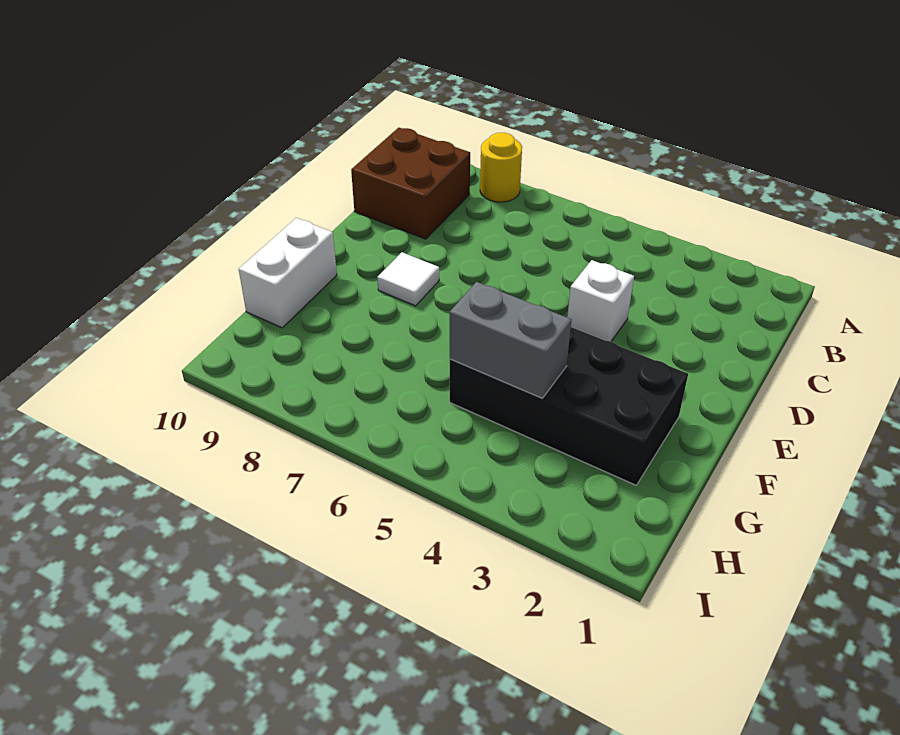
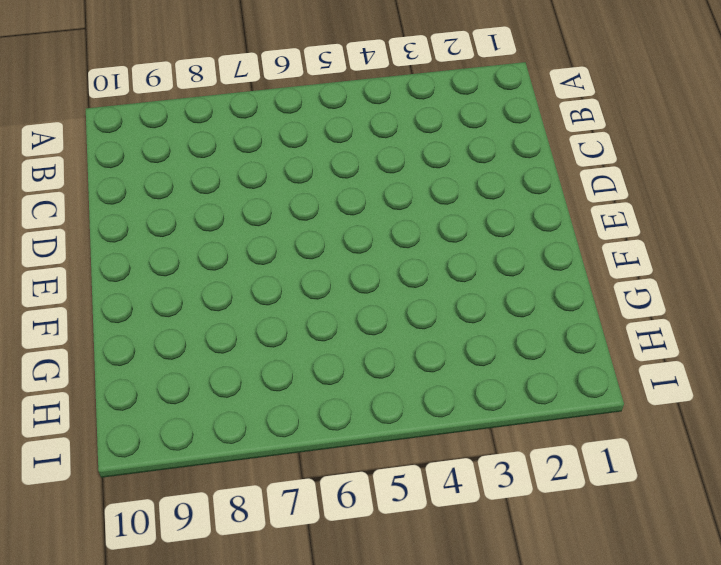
none -> yellow round brick A8 level 1
none -> brown brick B9:C10 level 1

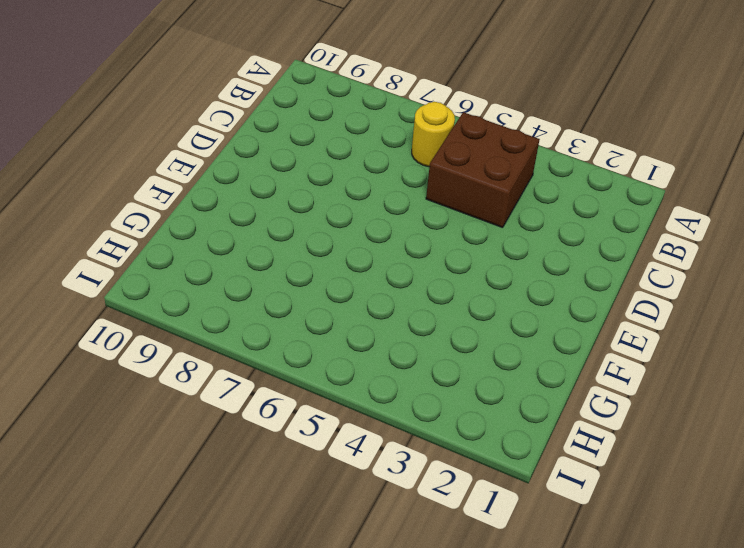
brown brick B4:C5 level 1 -> brown brick B9:C10 level 1
yellow round brick B6 level 1 -> yellow round brick A8 level 1
none -> white brick D4 level 1
none -> white tile E8 level 1

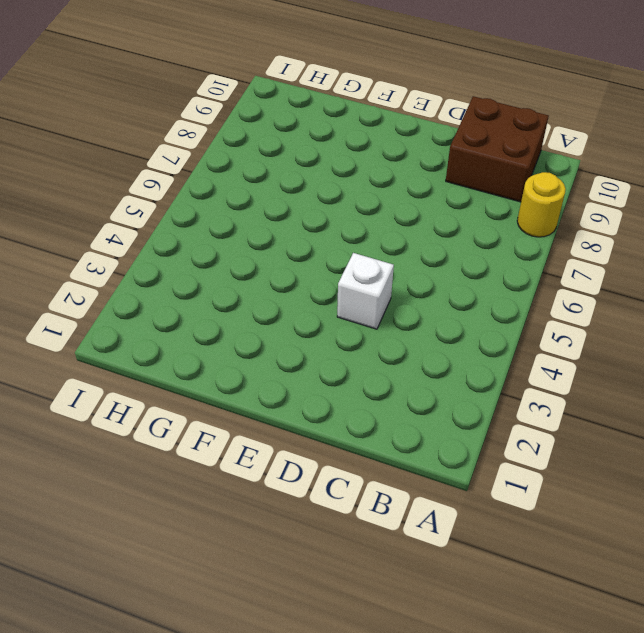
none -> white tile E8 level 1
none -> black brick F2:G5 level 1

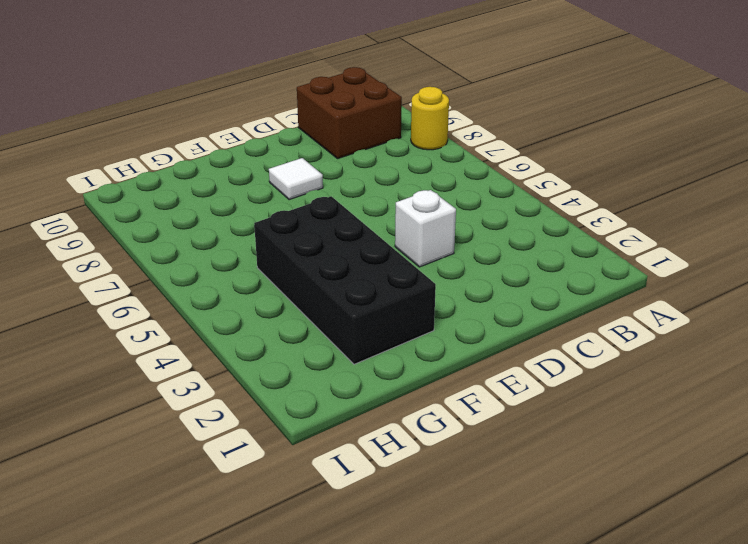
none -> white brick F10:G10 level 1
none -> grey brick G4:G5 level 2

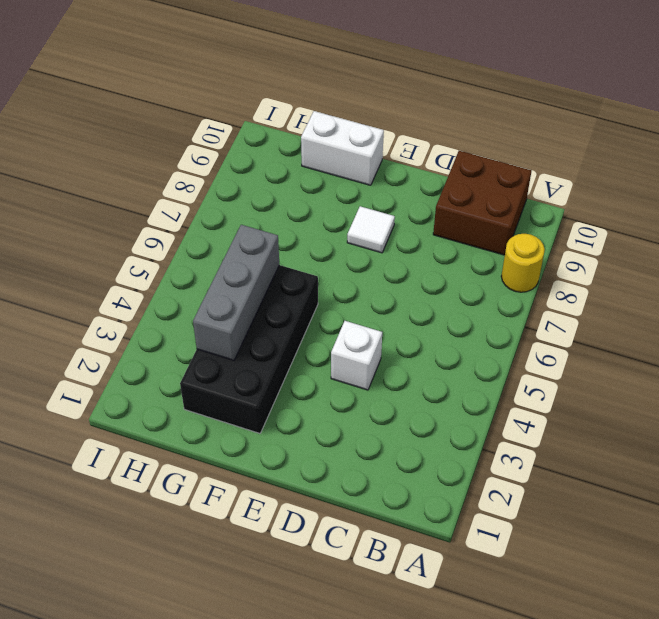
grey brick G3:G5 level 2 -> grey brick G4:G5 level 2

